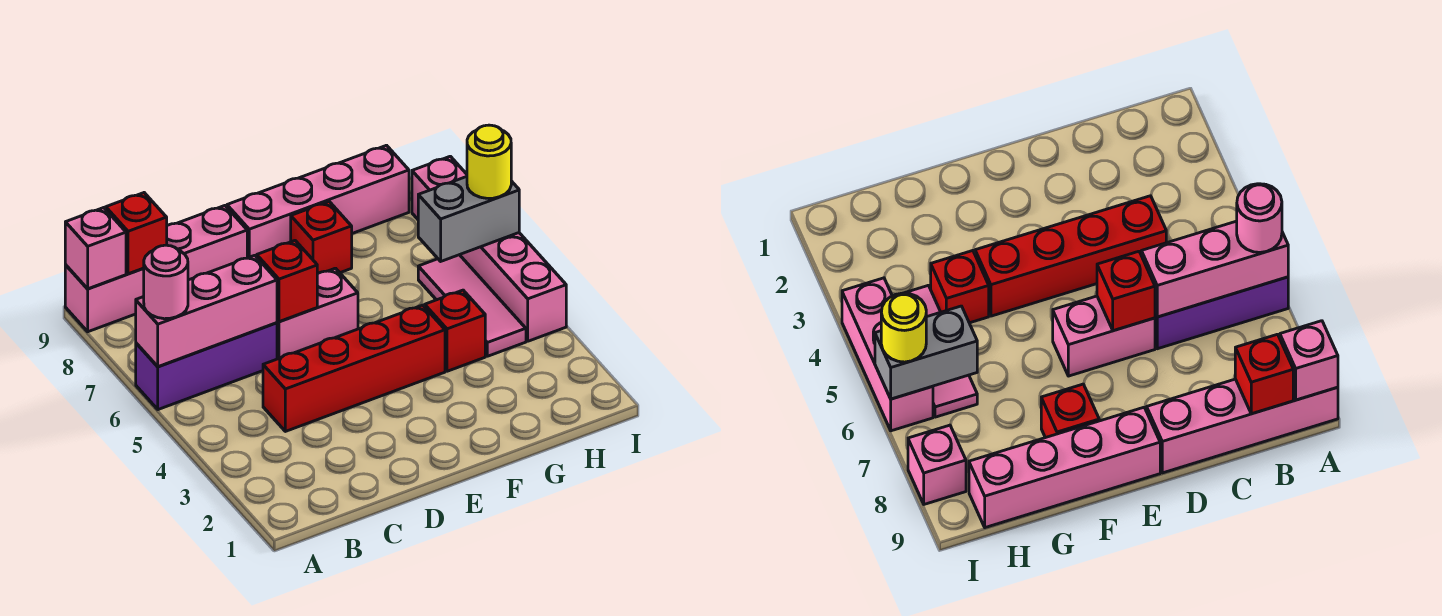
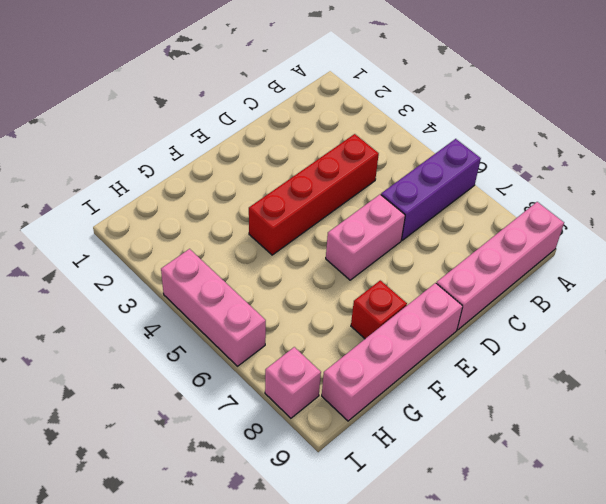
none -> red brick G4 level 1
none -> pink tile H4:H6 level 1
none -> pink brick A6:C6 level 2

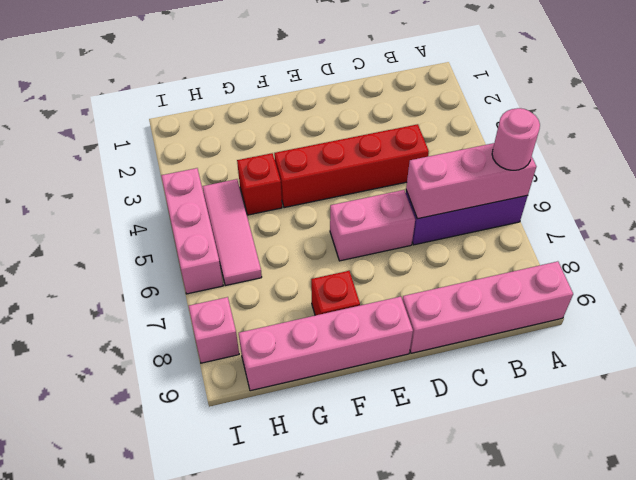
none -> pink brick A9 level 2
none -> red brick B9 level 2
none -> red brick D6 level 2

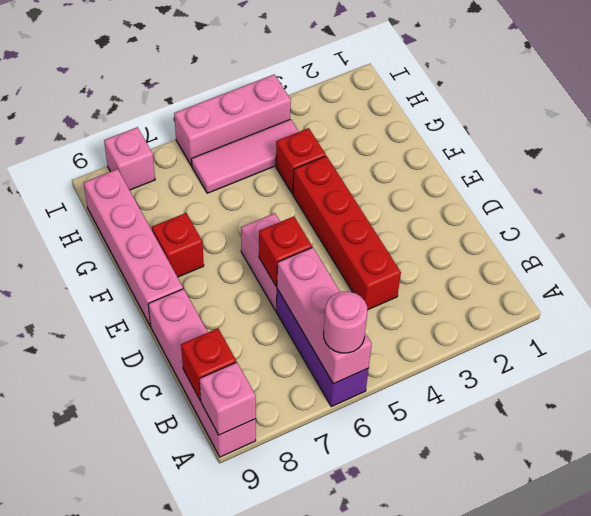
none -> grey brick H6:I6 level 2
none -> yellow round brick I6 level 3

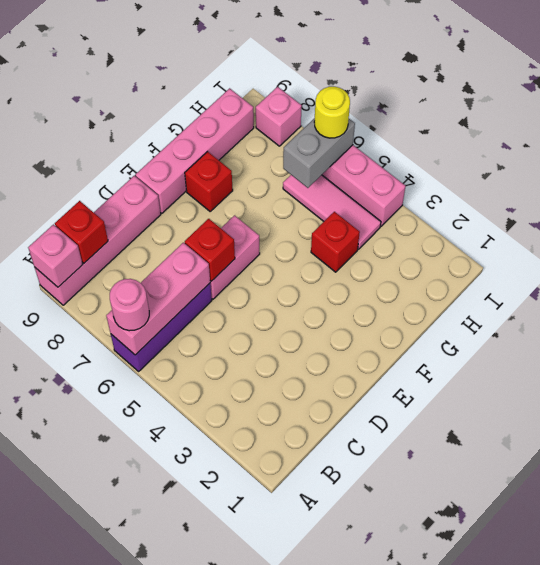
none -> red brick C4:F4 level 1

